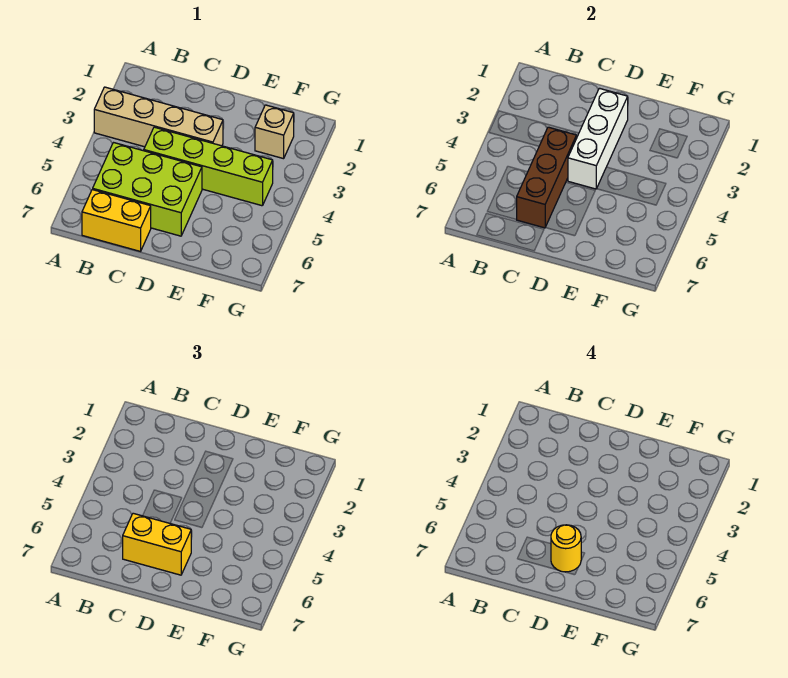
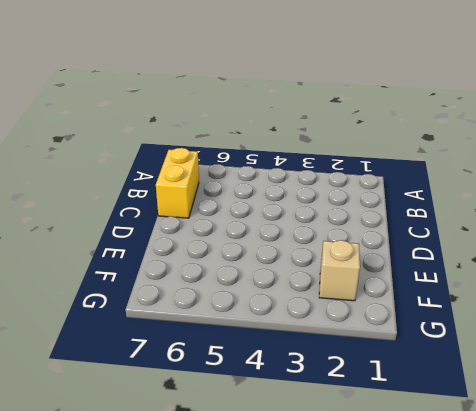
none -> tan brick A3:D3 level 1
none -> lime brick B5:D6 level 1

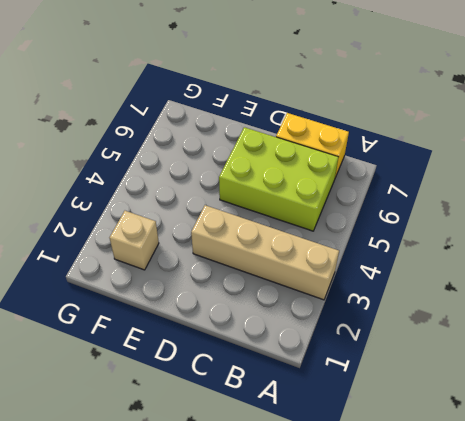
none -> lime brick C4:F4 level 1
none -> brown brick C4:C6 level 2

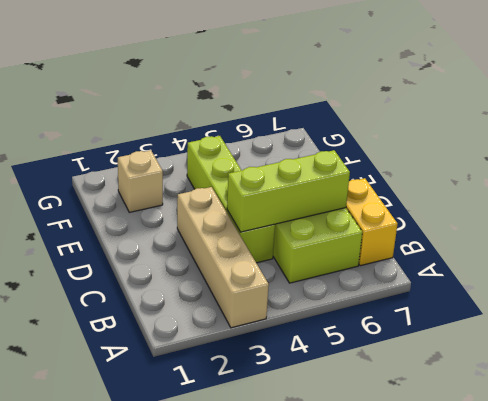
lime brick C4:C6 level 2 -> brown brick C4:C6 level 2
none -> white brick D2:D4 level 2
none -> yellow brick C6:D6 level 3

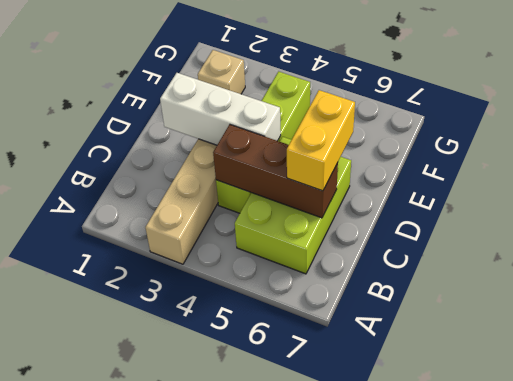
none -> yellow brick B7:C7 level 1
none -> yellow round brick D6 level 4

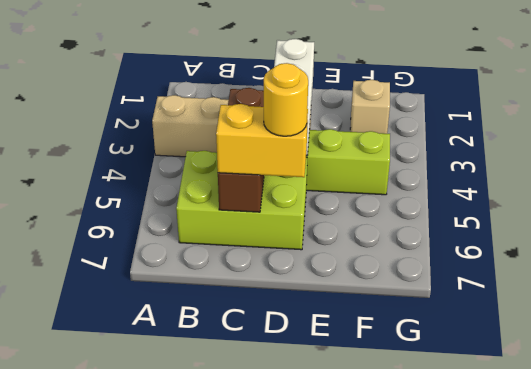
none -> yellow brick B7:C7 level 1

